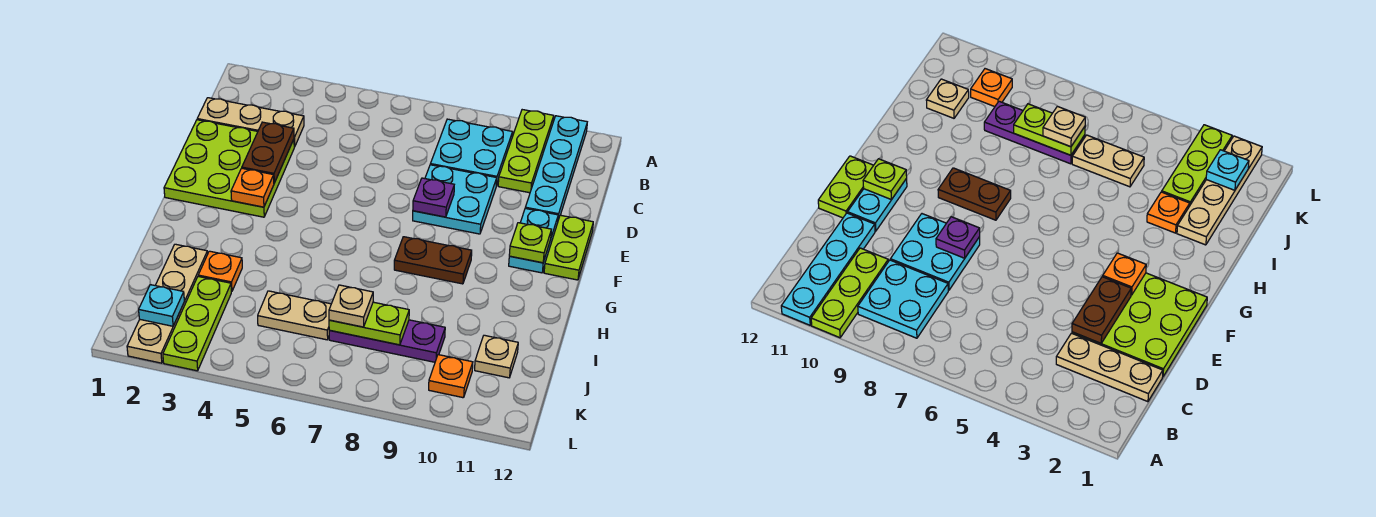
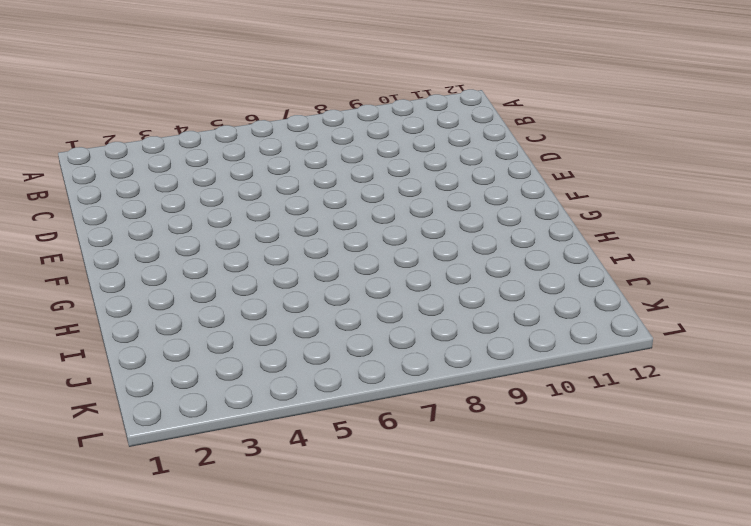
none -> lime plate A10:C10 level 1
none -> cyan plate A11:D11 level 1
none -> cyan plate B8:C9 level 1

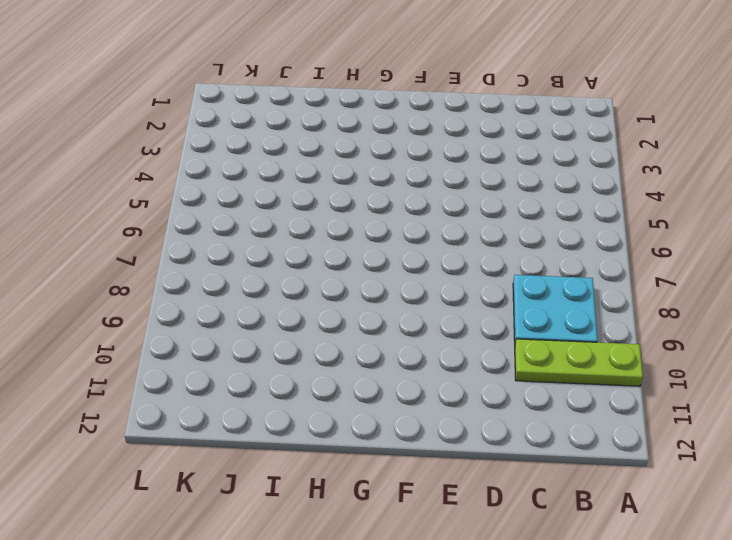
none -> cyan plate A11:D11 level 1
none -> tan plate C1:C3 level 1
none -> lime plate D1:F3 level 1

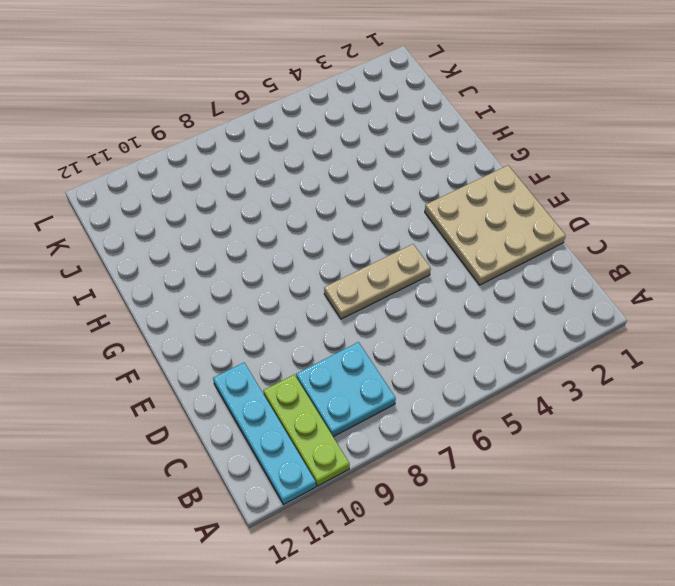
tan plate D1:F3 level 1 -> lime plate D1:F3 level 1
tan plate E5:E7 level 1 -> tan plate C1:C3 level 1
none -> cyan plate D8:E9 level 1
none -> cyan plate E11:F11 level 1
none -> lime plate E12:F12 level 1

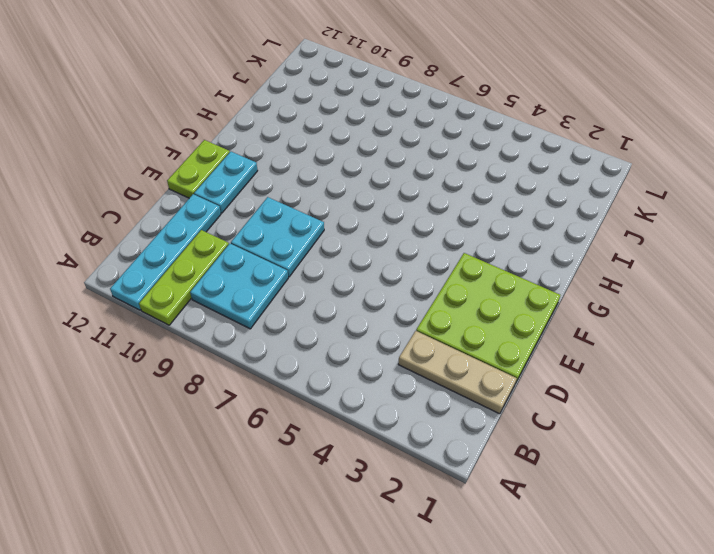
none -> brown plate G8:G9 level 1
none -> tan plate I2:L2 level 1
none -> orange plate I3 level 1

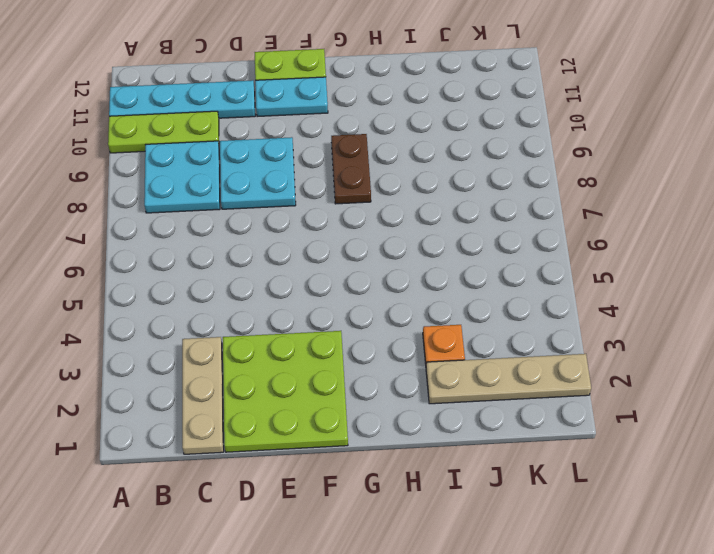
none -> lime plate J3:L3 level 1
none -> tan plate J5:J6 level 1
none -> purple plate J7:J9 level 1

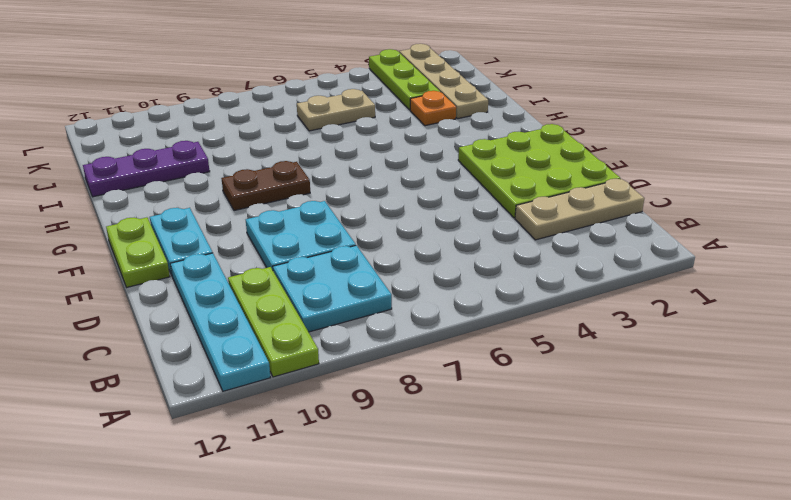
purple plate I10:I12 level 1 -> purple plate J7:J9 level 1
none -> tan plate J11 level 1
none -> orange plate K10 level 1
none -> brown plate D3:E3 level 2

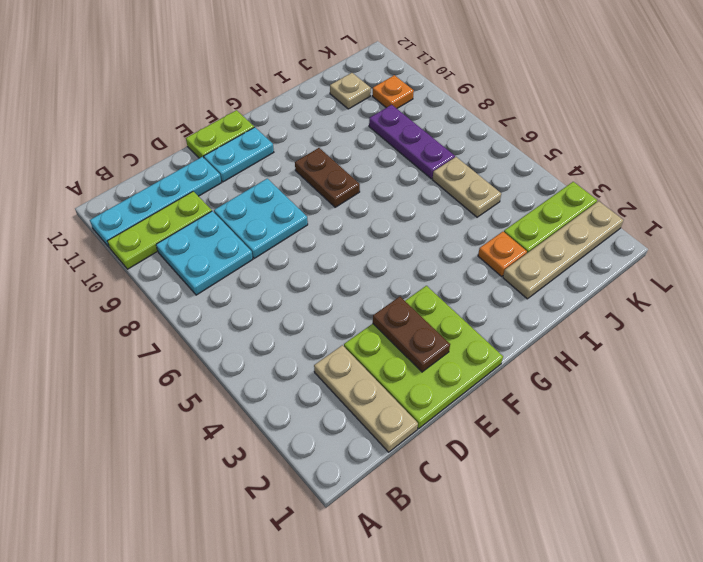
brown plate E2:E3 level 2 -> brown plate D3:E3 level 2
none -> purple plate E8 level 2
none -> orange plate F3 level 2
none -> lime plate F11 level 2

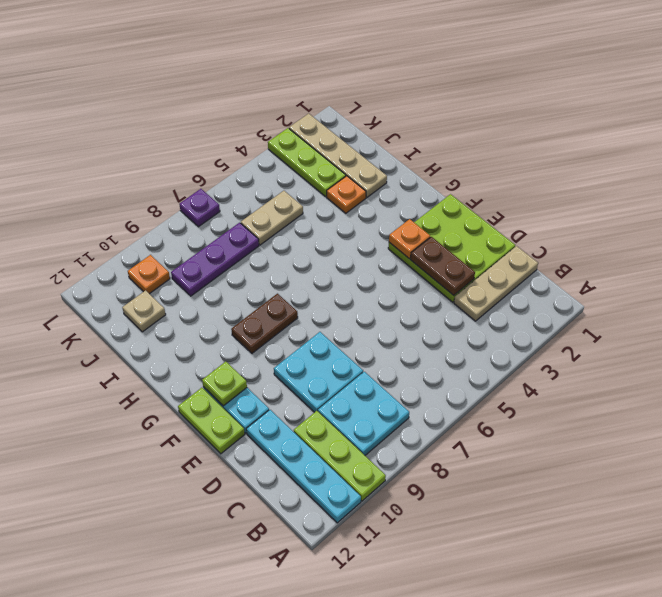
purple plate L7 level 1 -> purple plate E8 level 2
none -> lime plate J7:J8 level 2
none -> cyan plate K2 level 2
none -> tan plate J7 level 3

